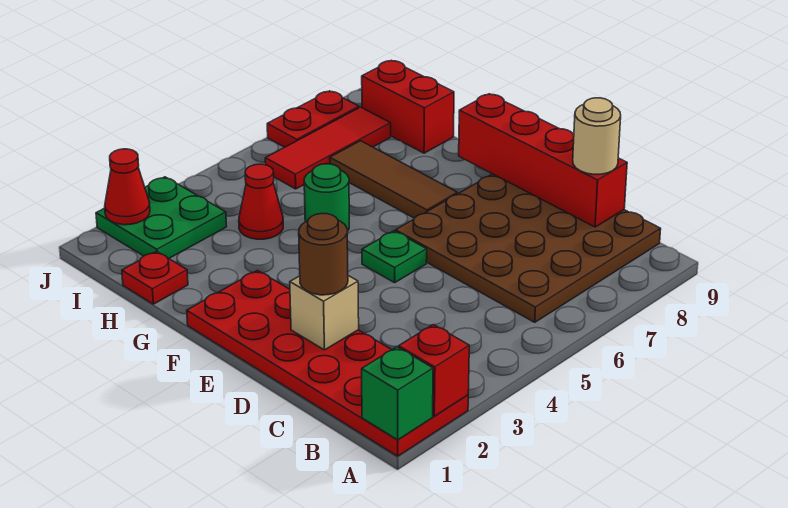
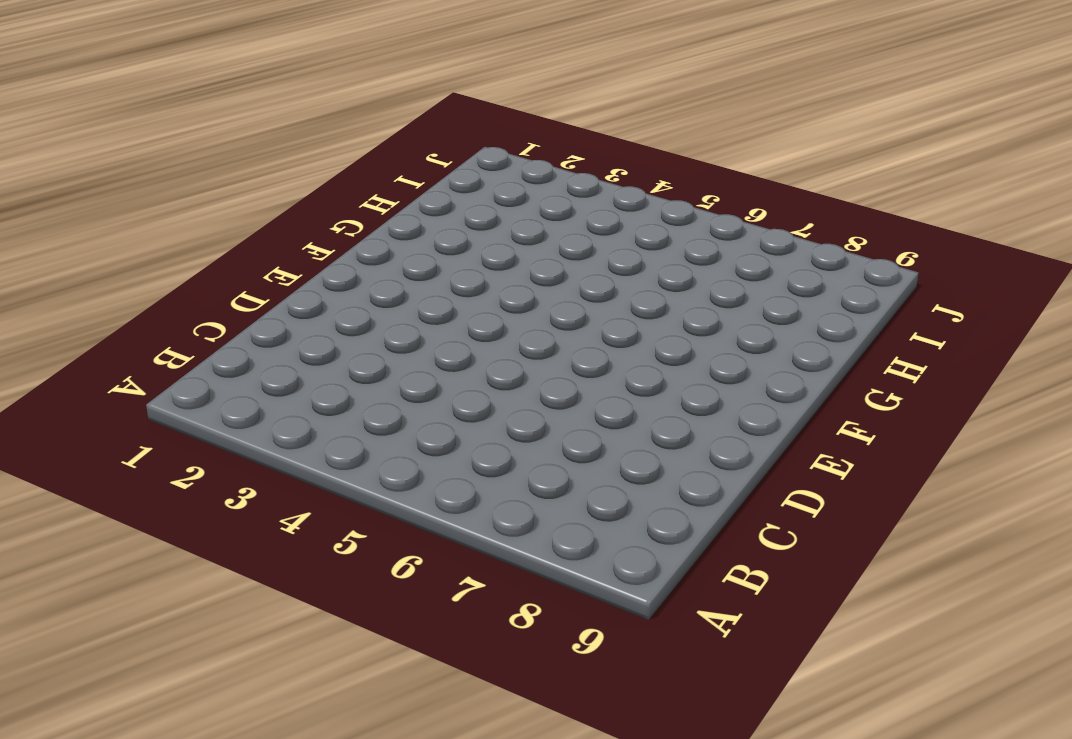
none -> red plate A1:F2 level 1
none -> brown plate B6:E9 level 1
none -> green plate E5 level 1

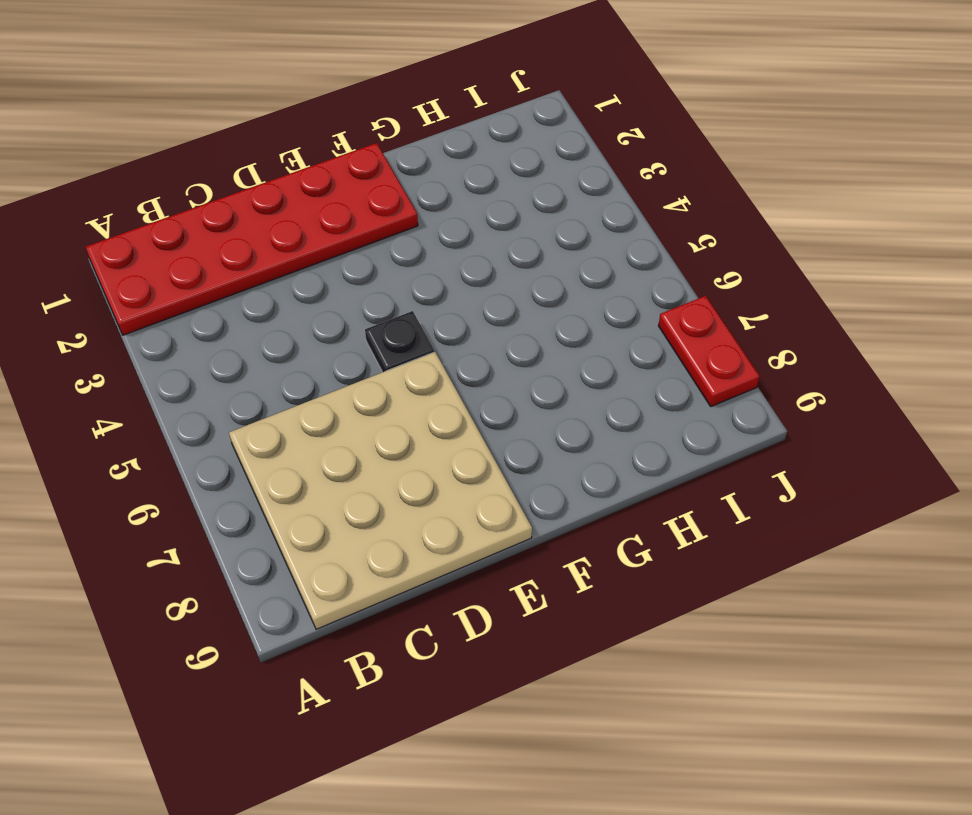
tan plate B6:E9 level 1 -> brown plate B6:E9 level 1
black plate E5 level 1 -> green plate E5 level 1
none -> brown tile F7:H7 level 1
none -> green round brick G5 level 1
none -> red plate H1 level 1

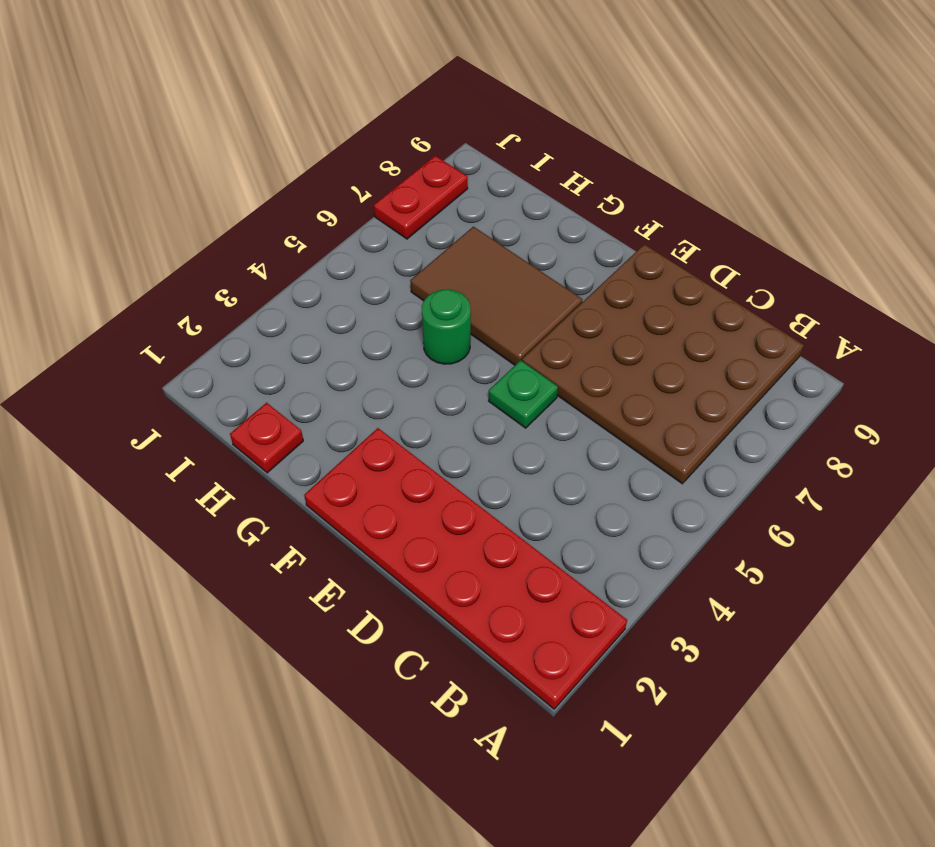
brown tile F6:H7 level 1 -> brown tile F7:H7 level 1
none -> red cone H4 level 1
none -> red brick H9:I9 level 1
none -> green plate I2:J3 level 1

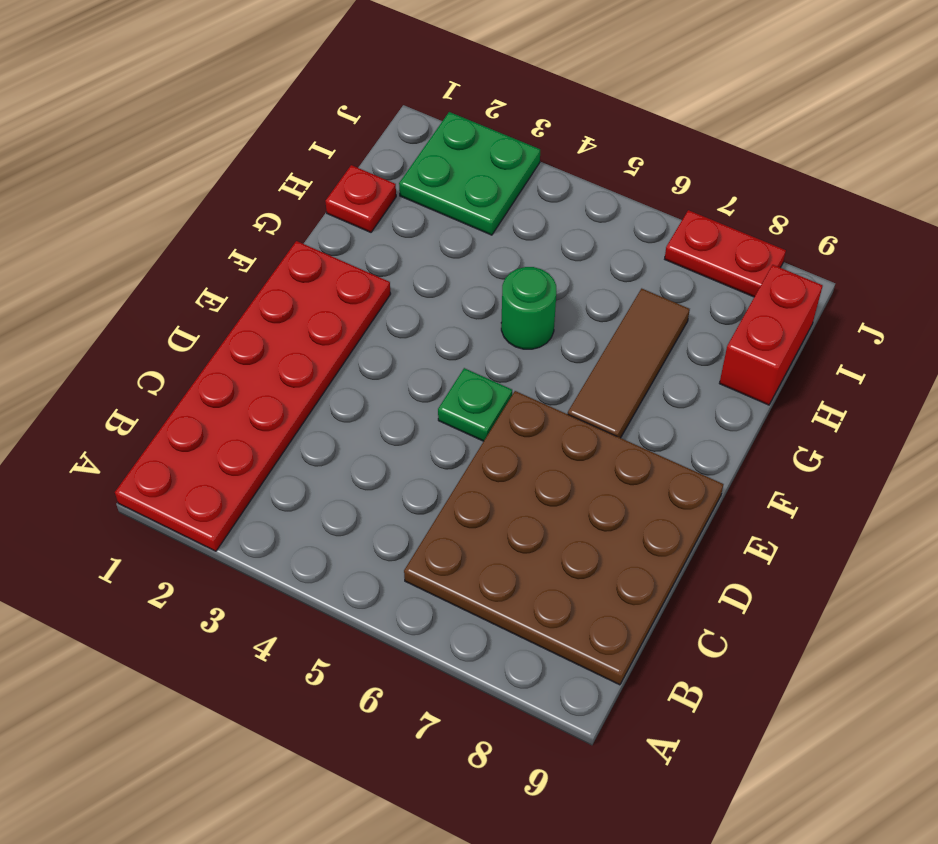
none -> red cone H4 level 1
none -> red tile I6:I8 level 1
none -> green brick A1 level 2

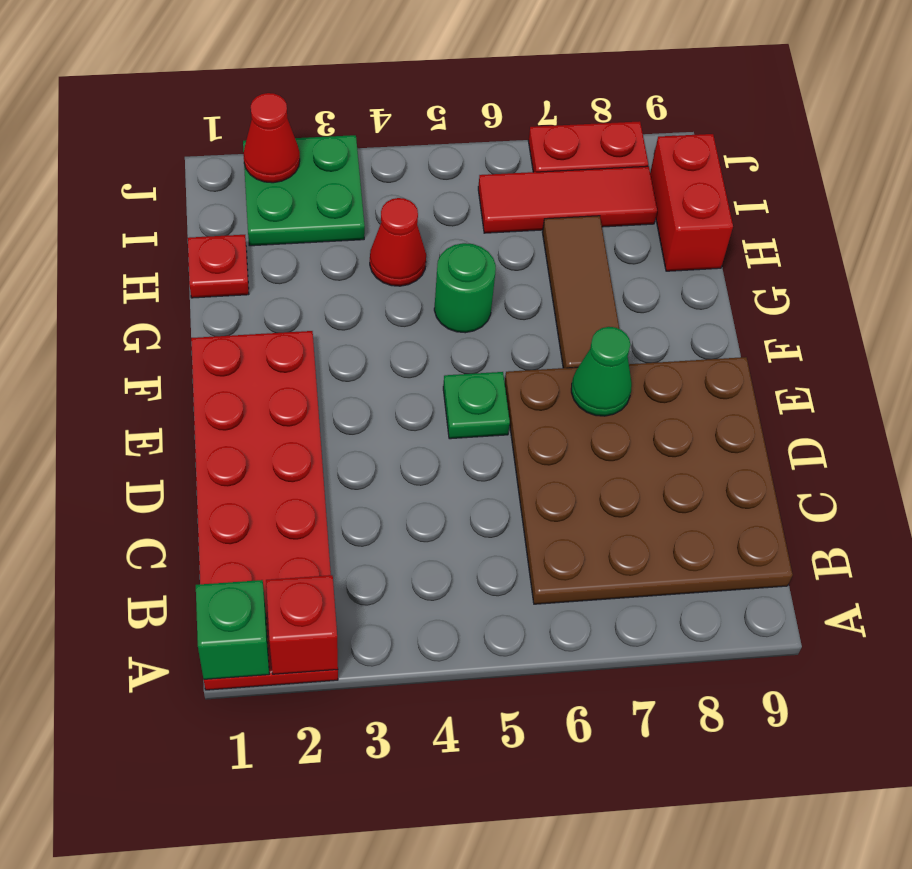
green cone E7 level 2 -> none
none -> red brick C9:F9 level 2
none -> tan brick D2 level 2
none -> tan round brick C9 level 3

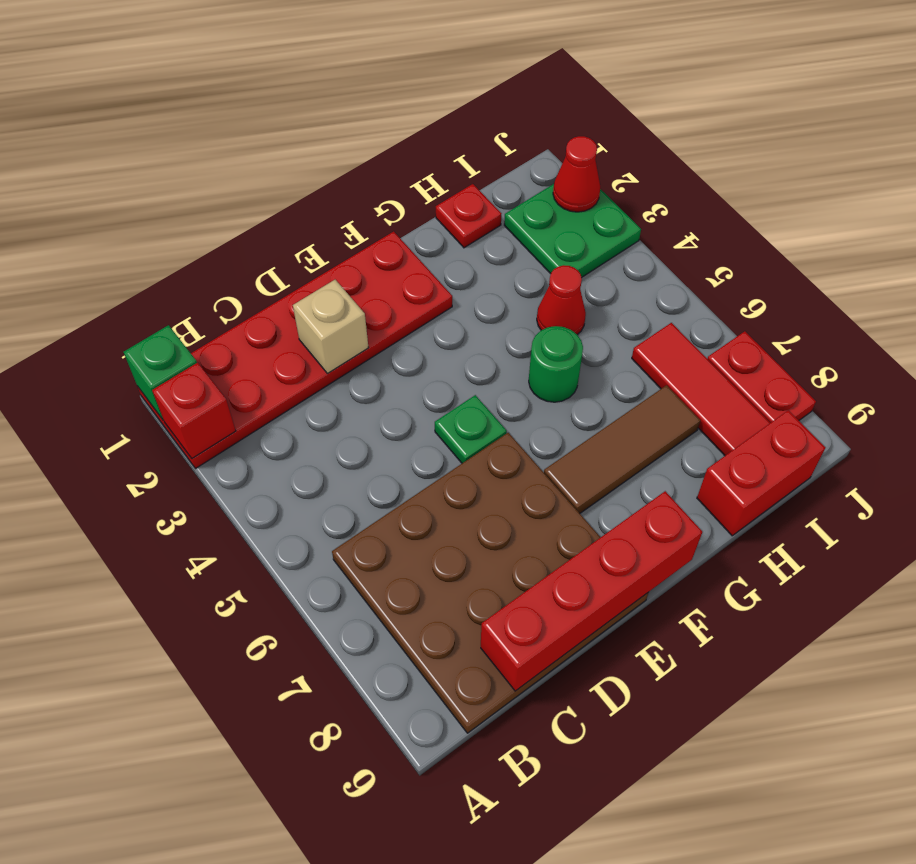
none -> tan round brick C9 level 3
none -> brown round brick D2 level 3

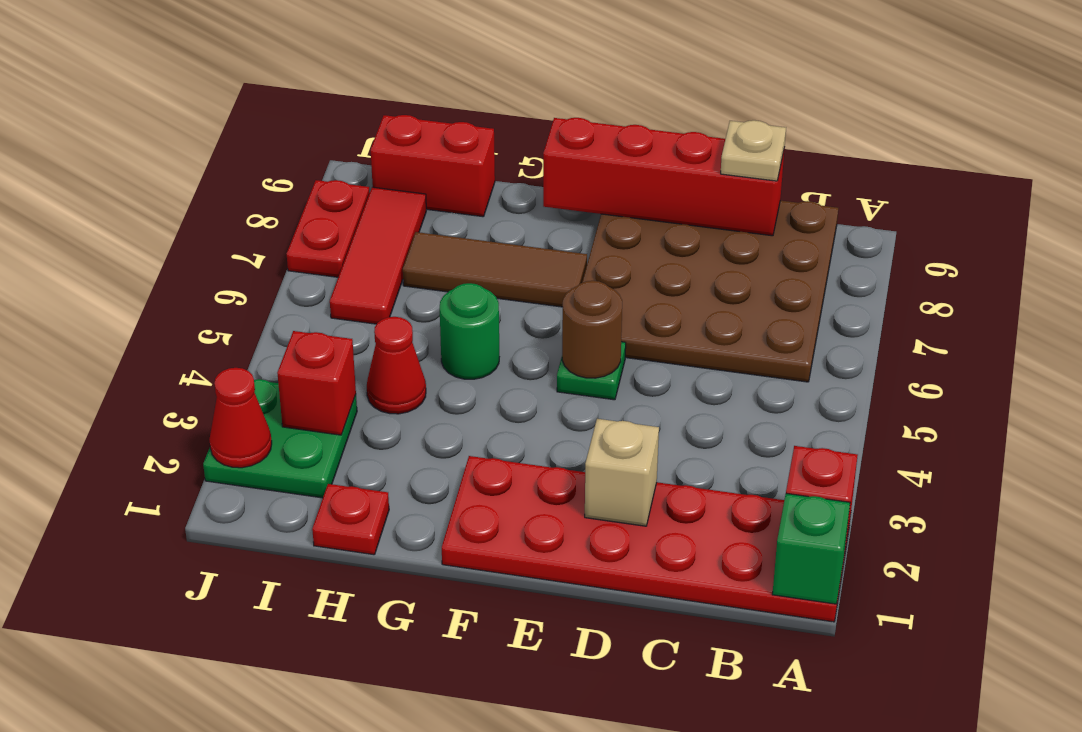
tan plate C9 level 3 -> tan round brick C9 level 3
brown round brick E5 level 2 -> brown round brick D2 level 3
red brick I3 level 2 -> none

